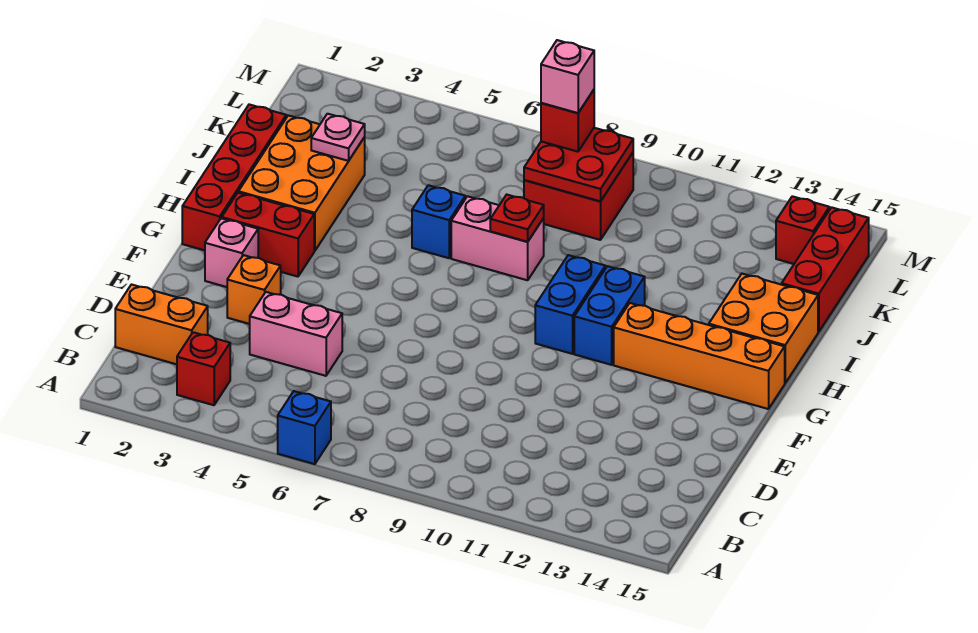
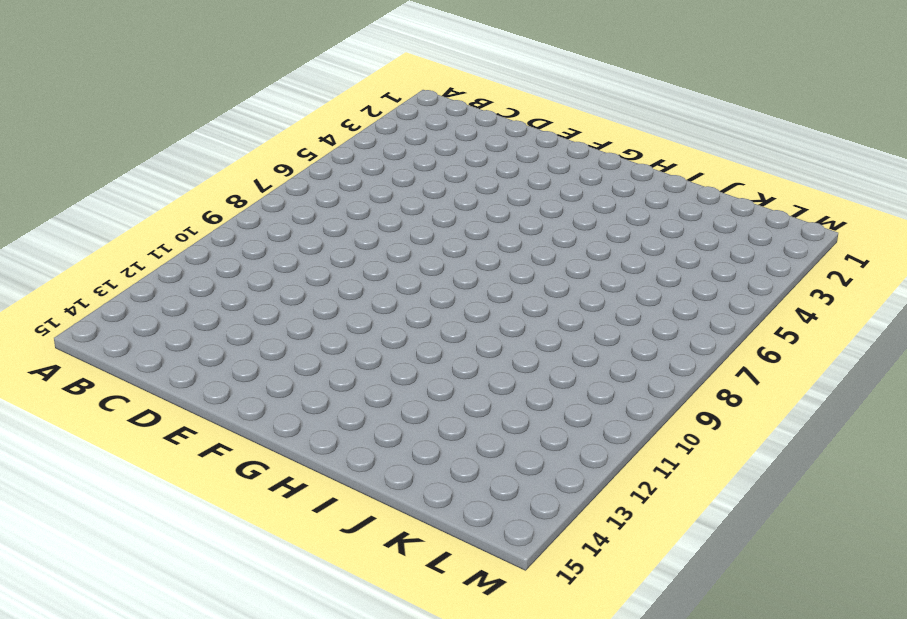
none -> blue brick A6 level 1
none -> red brick B3 level 1
none -> orange brick C1:C2 level 1

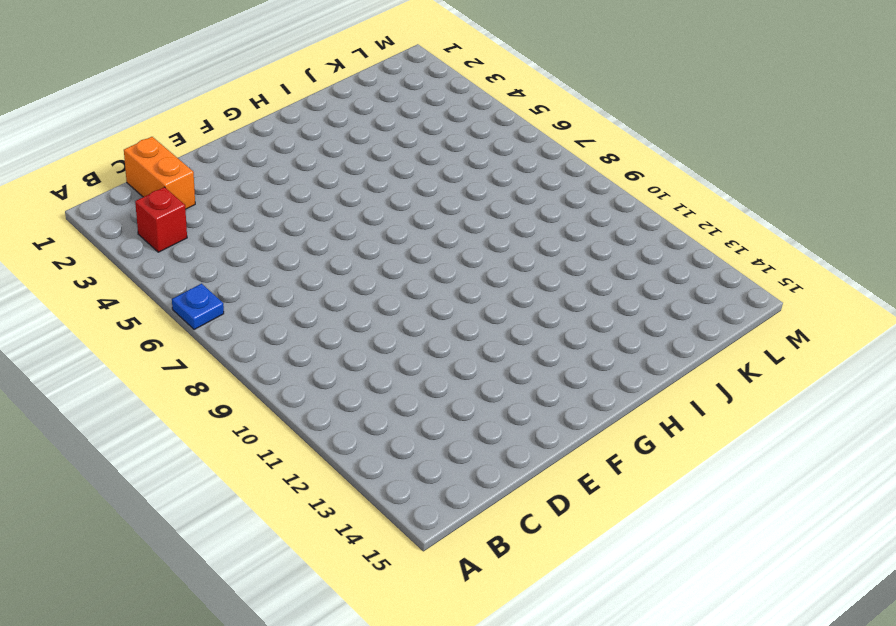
blue plate A6 level 1 -> blue brick A6 level 1
none -> pink brick D4:D5 level 1
none -> orange brick E3 level 1
none -> pink brick F2 level 1

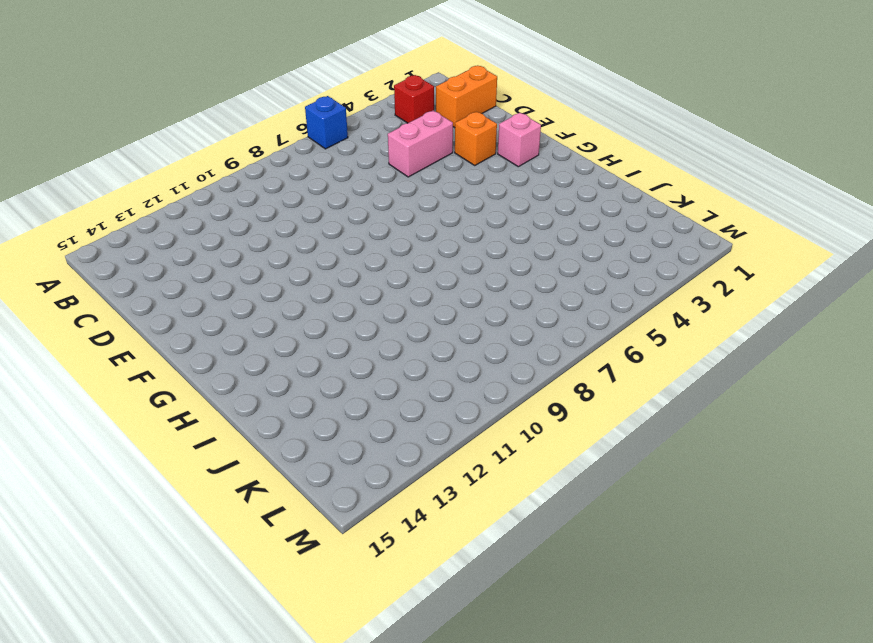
none -> red brick G1:J1 level 1
none -> red brick G2:G3 level 1
none -> blue brick G10:H10 level 1

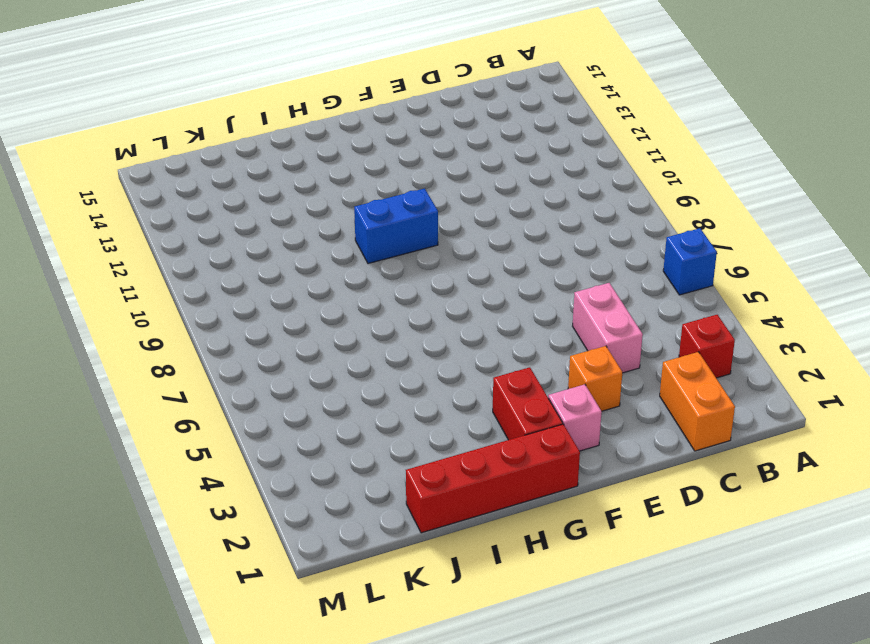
none -> blue brick G11:H11 level 1
none -> orange brick G12:G15 level 1
none -> orange brick H2:J3 level 1

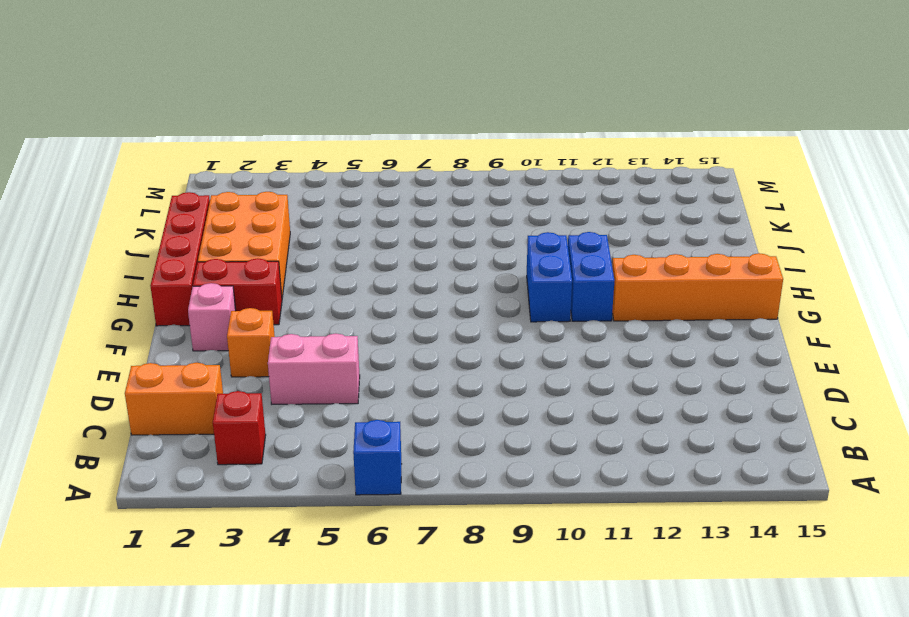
none -> orange brick H14:I15 level 1
none -> blue brick I6 level 1
none -> pink brick I7:I8 level 1

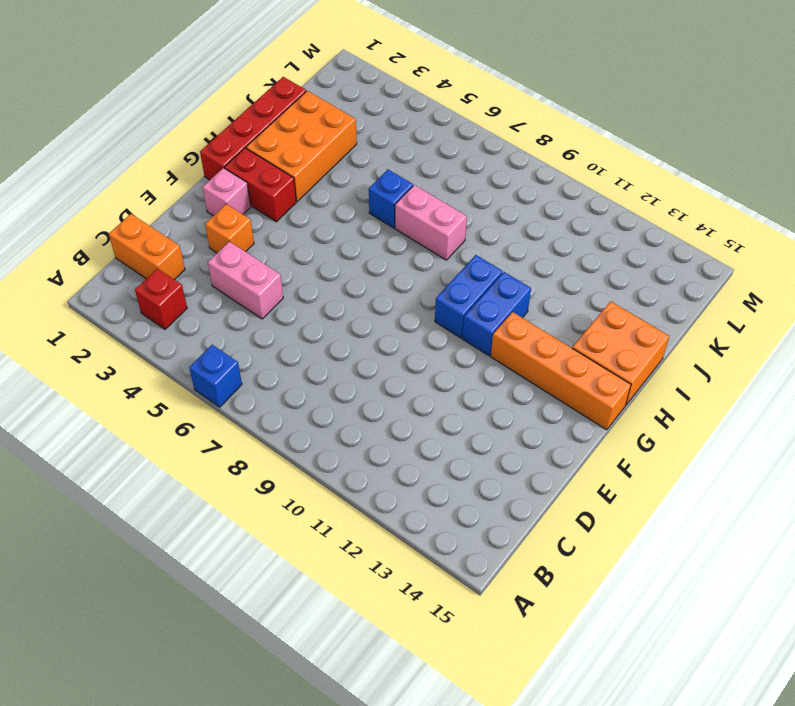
none -> red brick J15:L15 level 1
none -> red brick K8:L9 level 1
none -> red brick L14 level 1

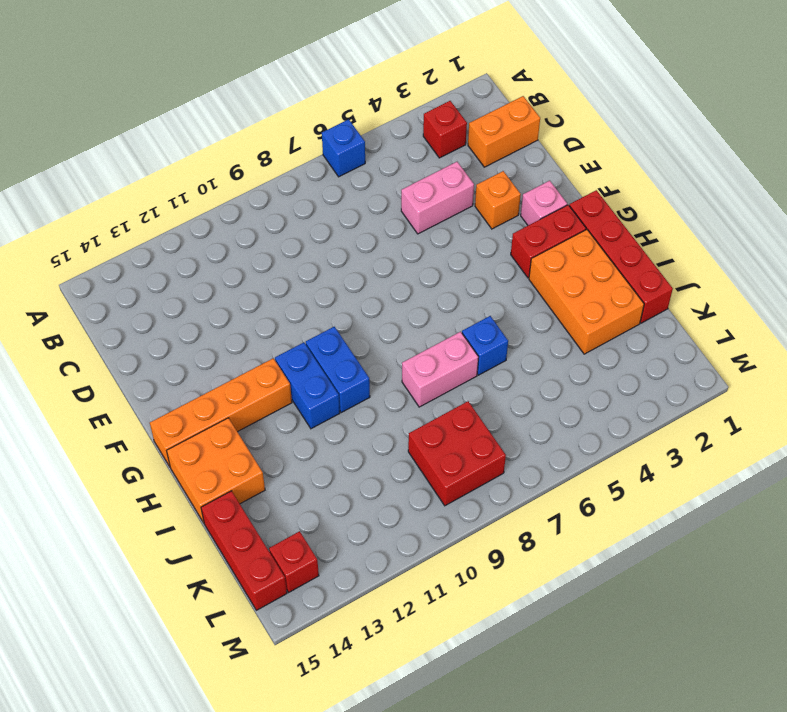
none -> red plate I8 level 2
none -> pink plate J3 level 2
none -> red plate K8:L9 level 2

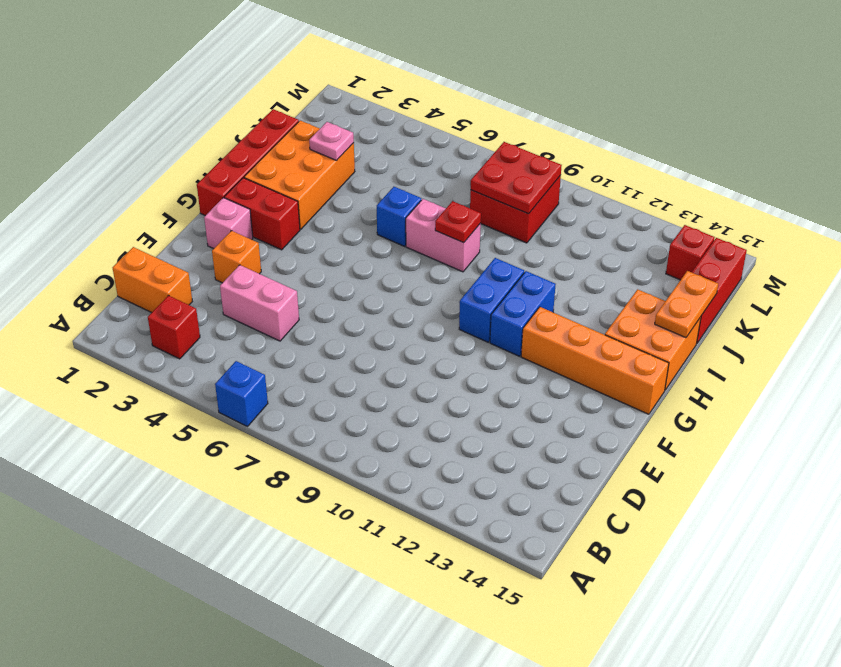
orange plate I15:J15 level 2 -> none
none -> red brick L8 level 3
none -> pink brick L8 level 4

